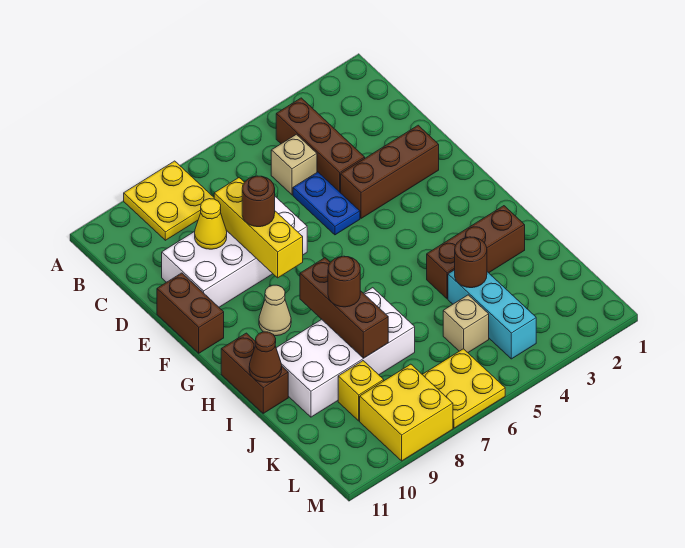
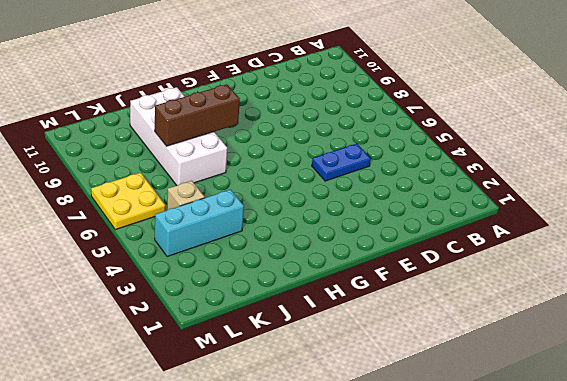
none -> yellow plate A8:B9 level 1
none -> brown brick B4:D4 level 1
none -> tan brick C5 level 1

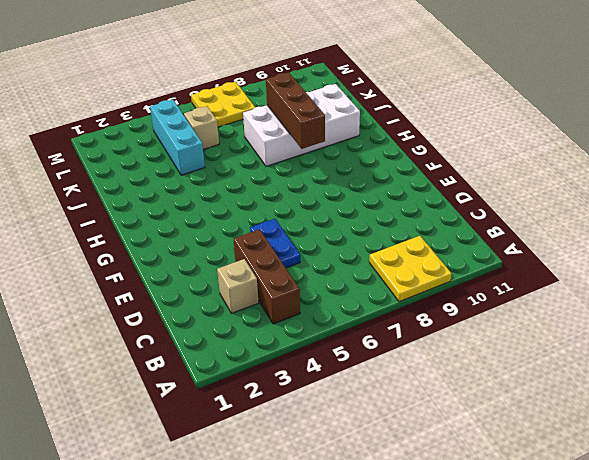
tan brick C3 level 1 -> tan brick C5 level 1
none -> white brick D7:E10 level 1
none -> brown brick E2:E4 level 1
none -> brown brick E11:F11 level 1

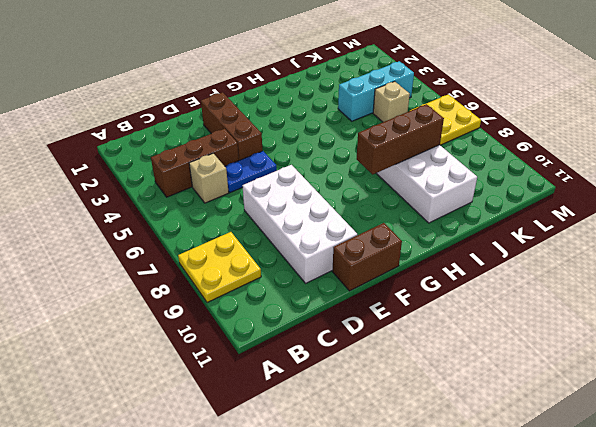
none -> tan cone G9 level 1
none -> brown brick H11:I11 level 1
none -> brown brick I2:I4 level 1

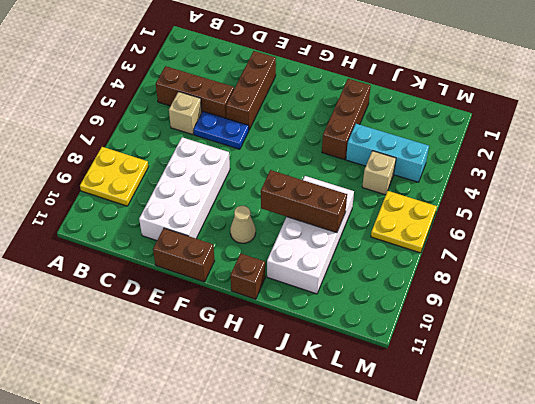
brown brick H11 level 1 -> brown brick H11:I11 level 1
none -> yellow brick K9 level 1
none -> yellow brick L8:M9 level 1
none -> yellow brick D8:F8 level 2

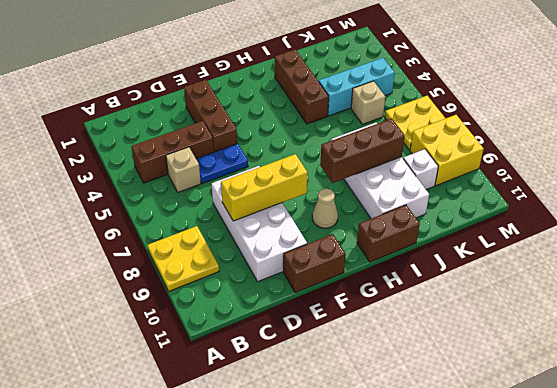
white brick K9 level 1 -> yellow brick K9 level 1
none -> yellow cone D9 level 2
none -> brown cone I11 level 2
none -> brown round brick J4 level 2

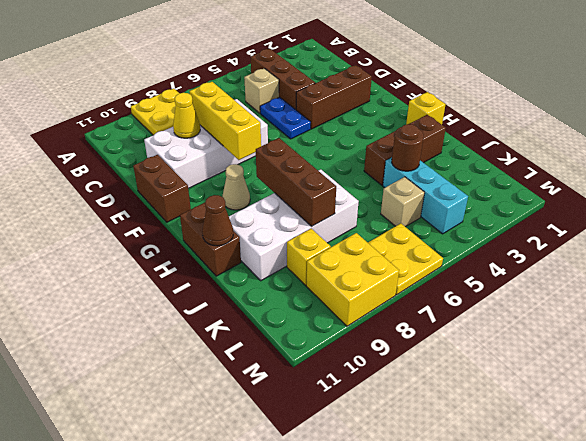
yellow brick H1 level 1 -> none
none -> brown round brick E8 level 3
none -> brown round brick I8 level 3

